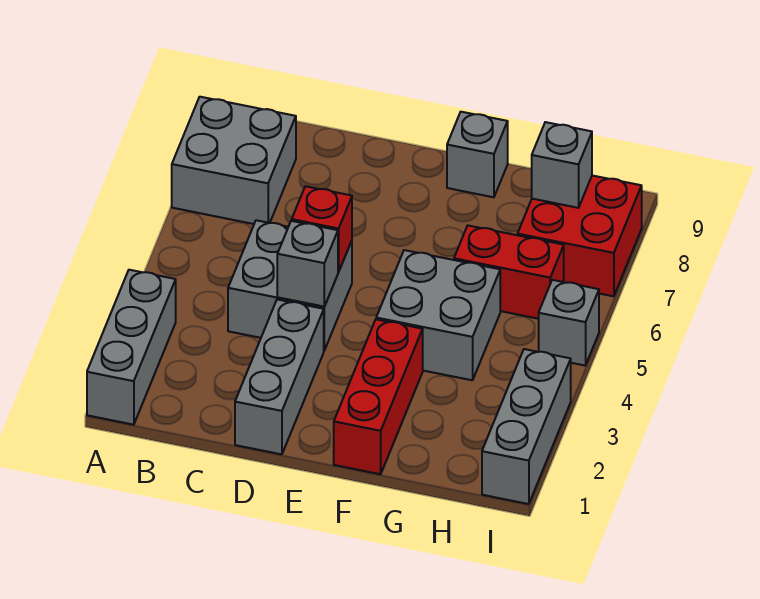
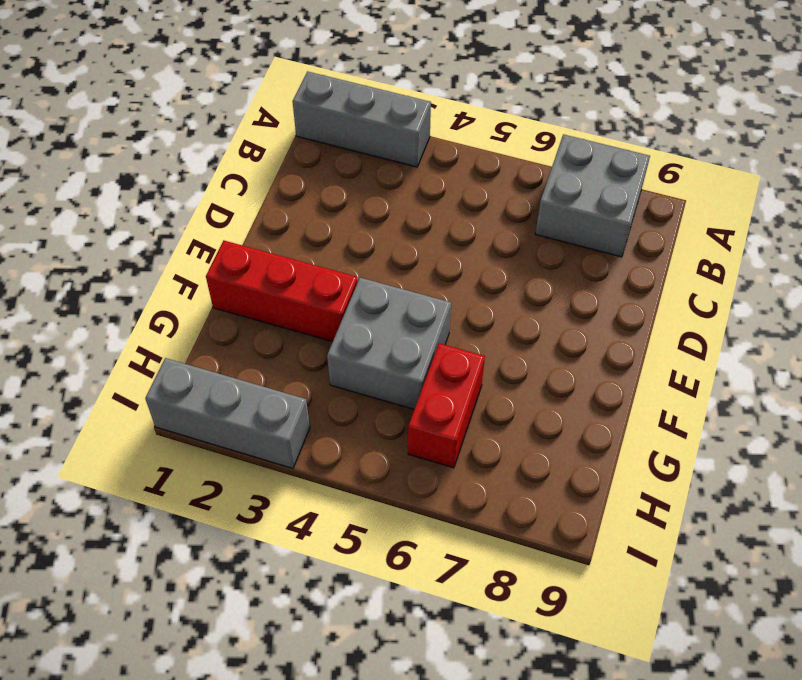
none -> grey brick C4:D5 level 1
none -> grey brick D1:D3 level 1
none -> grey brick F9 level 1

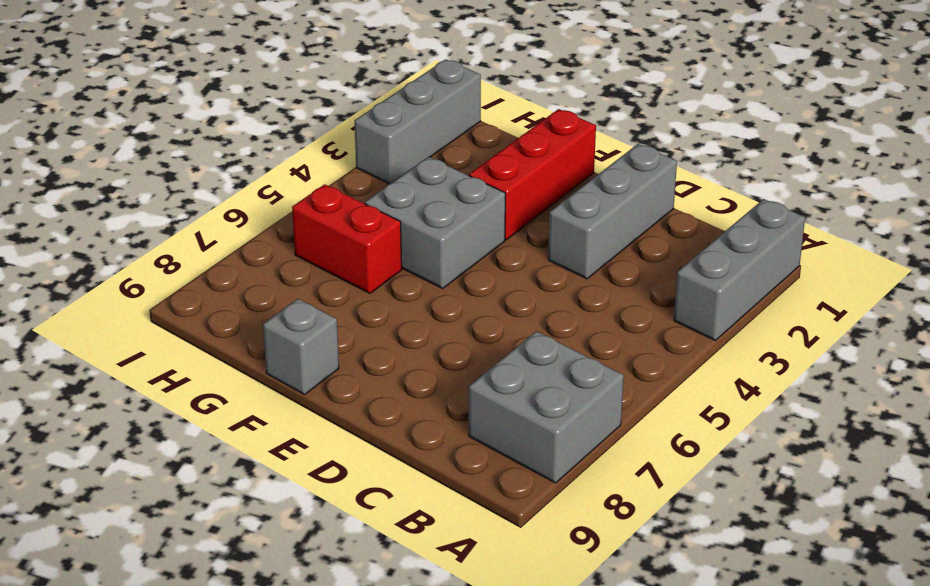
none -> grey brick C4:D5 level 1
none -> red brick H7:I8 level 1
none -> grey brick I5 level 1

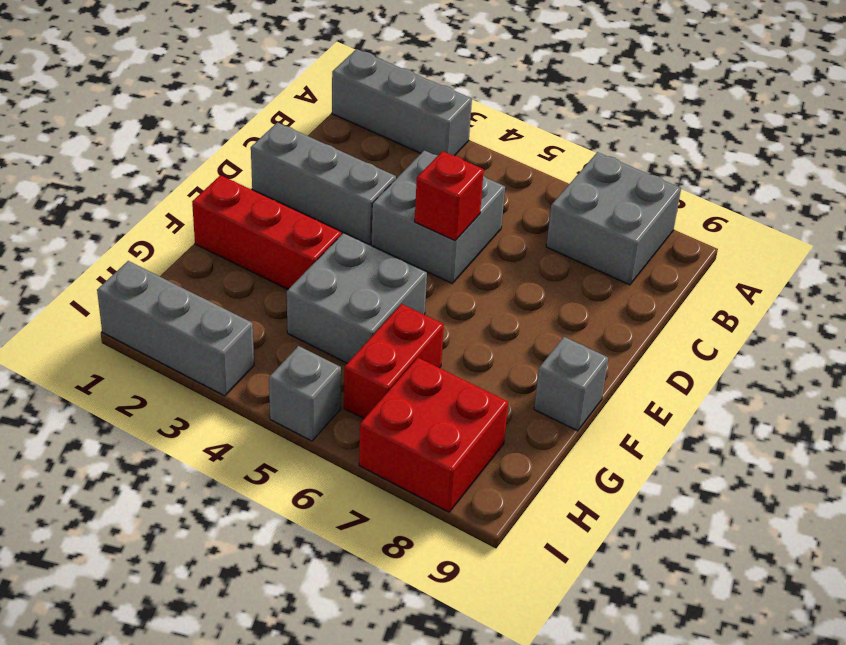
none -> grey brick D4 level 2
none -> grey brick H8 level 2

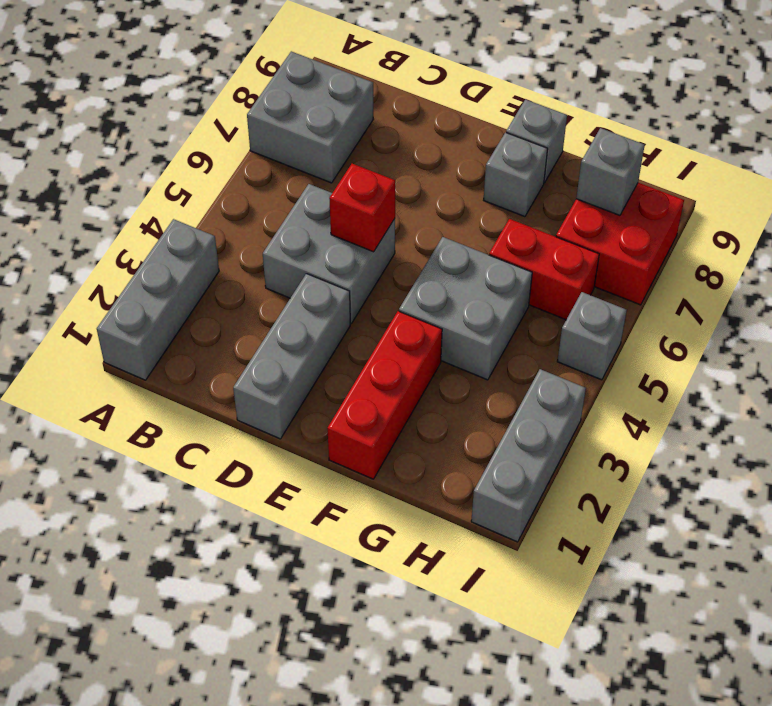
grey brick F8 level 1 -> grey brick D4 level 2

